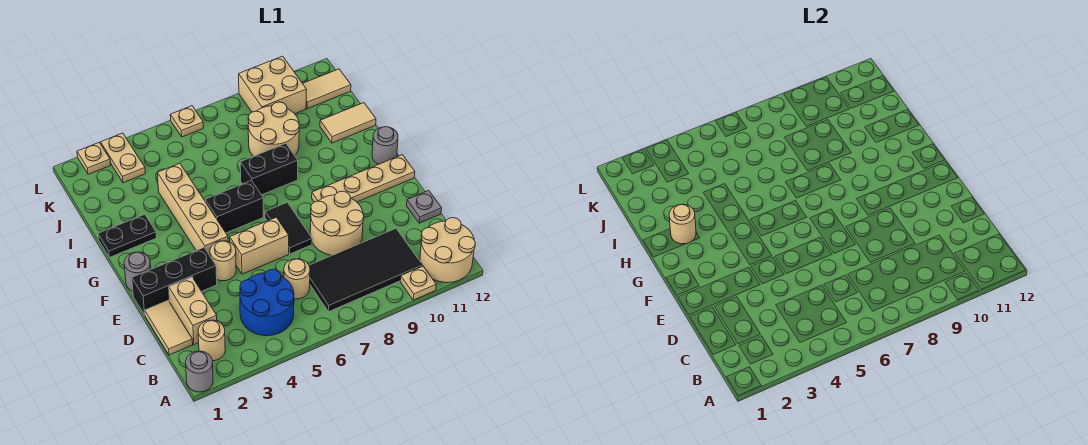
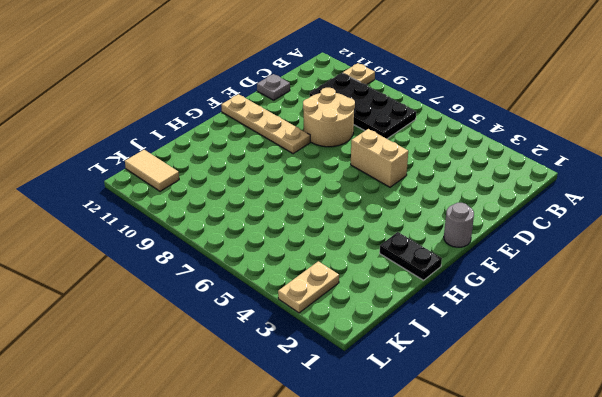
black plate B7:C10 level 1 -> black tile B7:C10 level 1
none -> grey round brick A1 level 1
none -> tan round brick A11:B12 level 1
none -> tan round brick B2 level 1
none -> blue round brick B4:C5 level 1

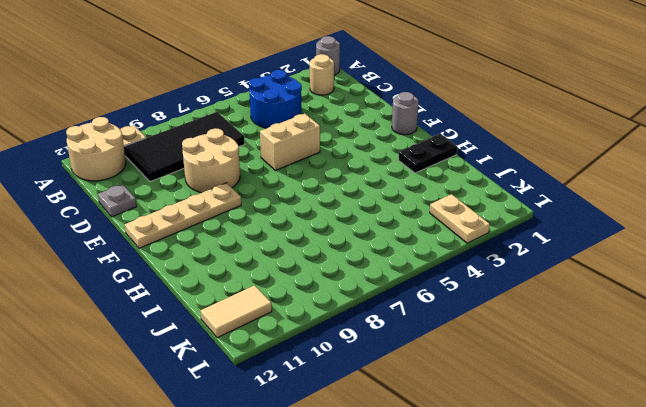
none -> tan tile C1:D1 level 1
none -> tan brick C2:D2 level 1
none -> tan round brick C6 level 1
none -> black brick E1:E3 level 1

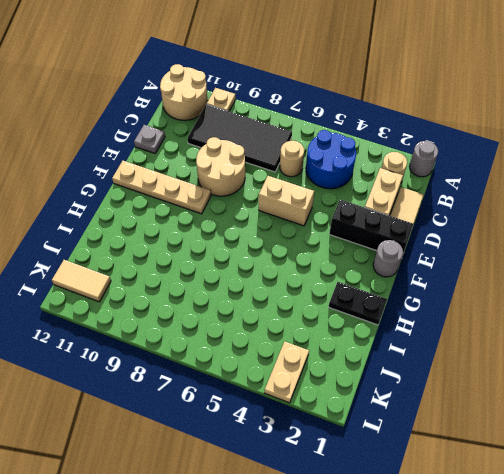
none -> tan round brick E4 level 1
none -> black tile E7:F7 level 1
none -> tan brick F4:I4 level 1
none -> black brick G5:G6 level 1

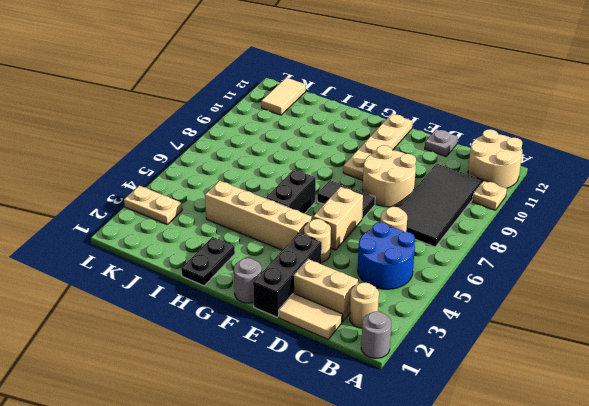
none -> grey round brick G12 level 1
none -> black brick H7:H8 level 1
none -> tan round brick I8:J9 level 1
none -> tan tile I11:I12 level 1

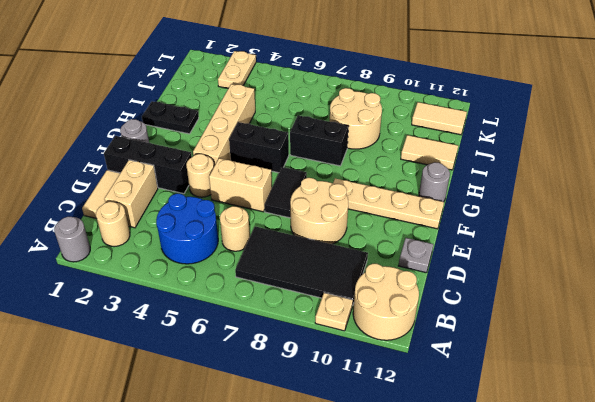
none -> tan brick K9:L10 level 1
none -> tan plate L2 level 1
none -> tan plate L6 level 1
none -> tan round brick H2 level 2

